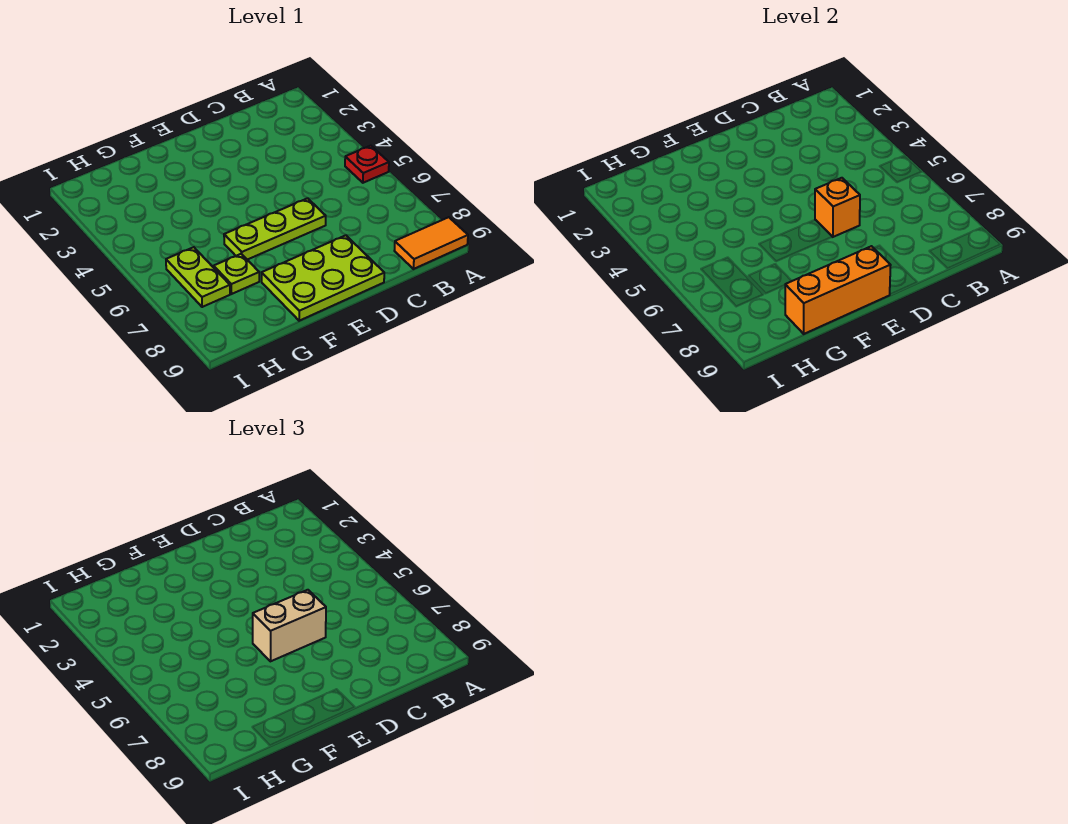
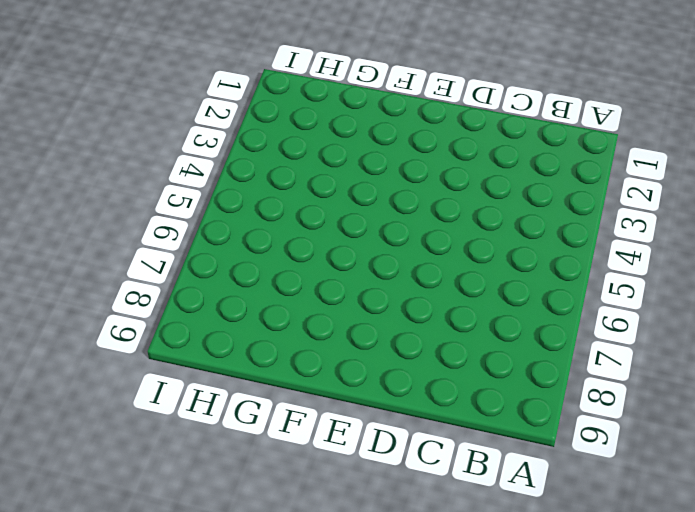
none -> red plate A5 level 1
none -> orange tile A9:B9 level 1

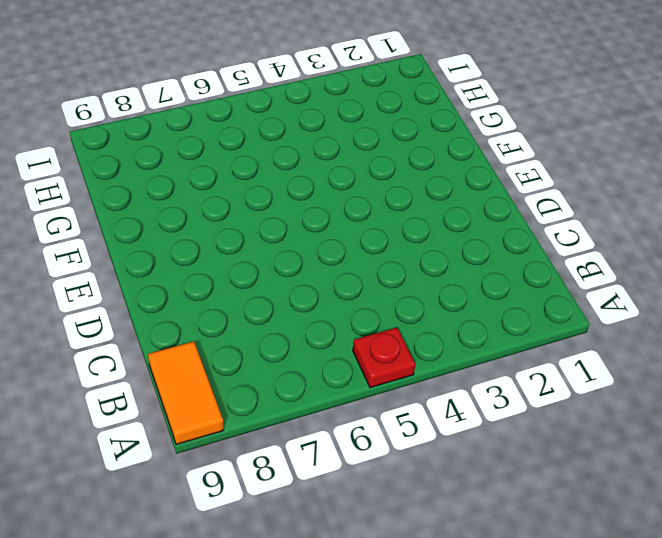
none -> lime plate D6:F6 level 1
none -> lime plate D8:F9 level 1

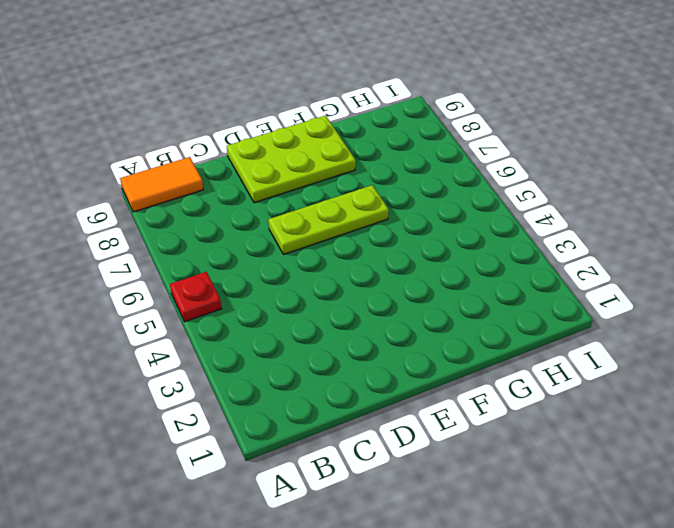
none -> lime plate G7 level 1
none -> lime plate H6:H7 level 1

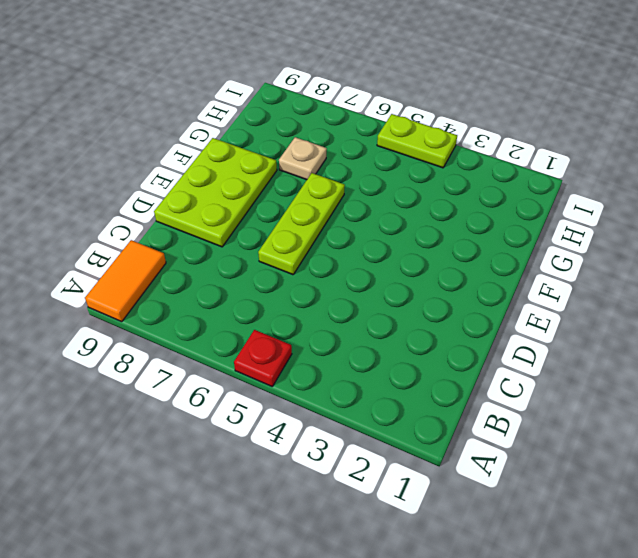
tan plate G7 level 1 -> lime plate G7 level 1
lime plate I4:I5 level 1 -> lime plate H6:H7 level 1
none -> orange brick D6 level 2
none -> orange brick E9:G9 level 2

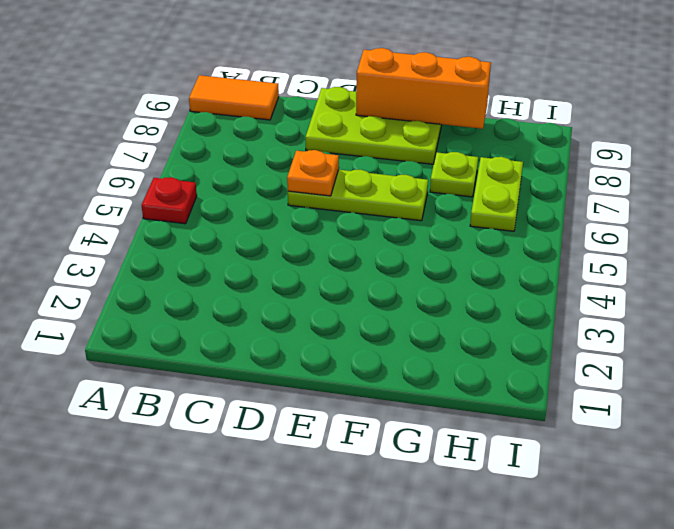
orange plate D6 level 2 -> orange brick D6 level 2
none -> tan brick D6:E6 level 3

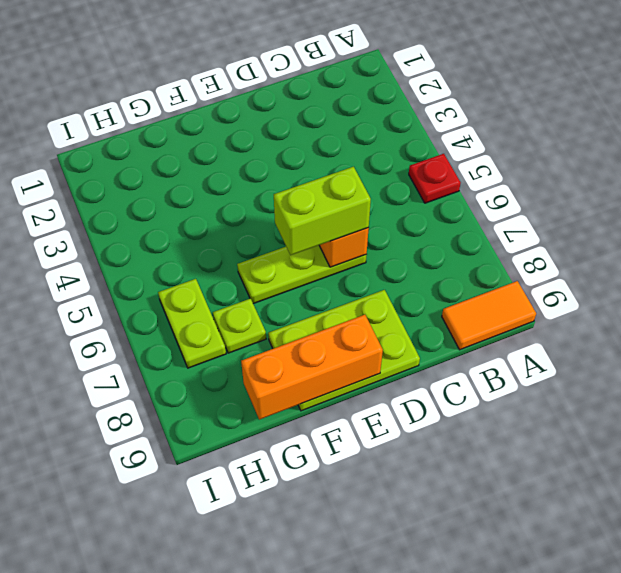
lime brick D6:E6 level 3 -> tan brick D6:E6 level 3

